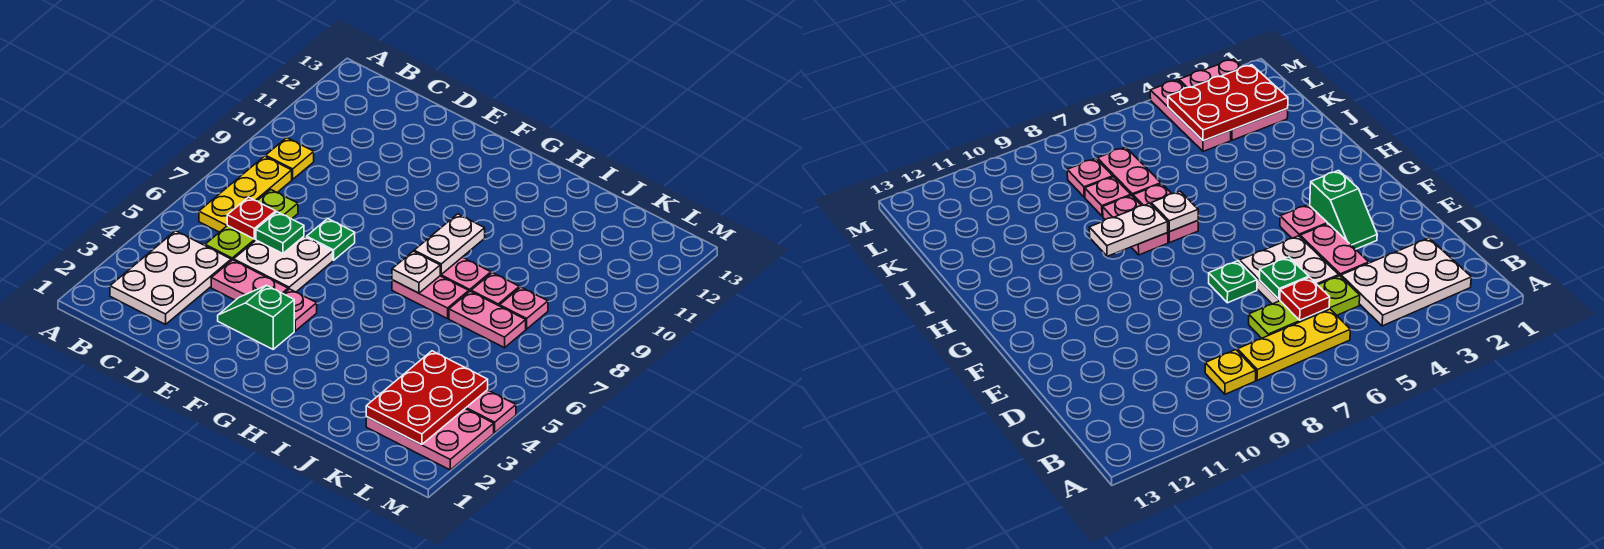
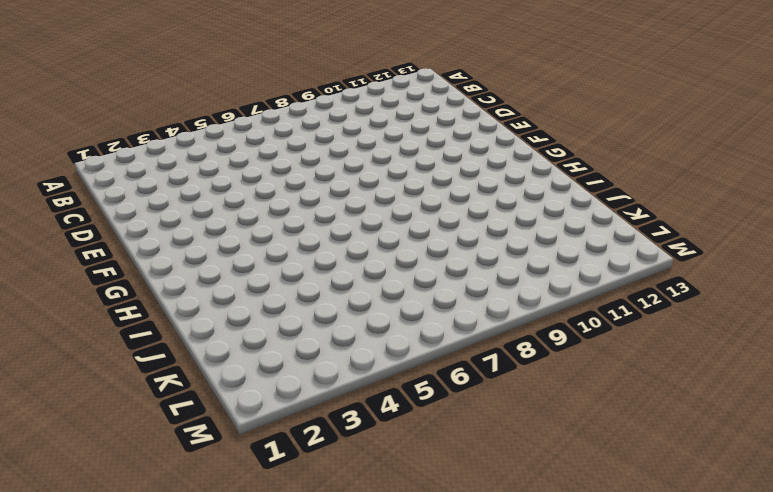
none -> white plate B2:C4 level 1
none -> yellow plate B6:B8 level 1
none -> yellow plate B9 level 1

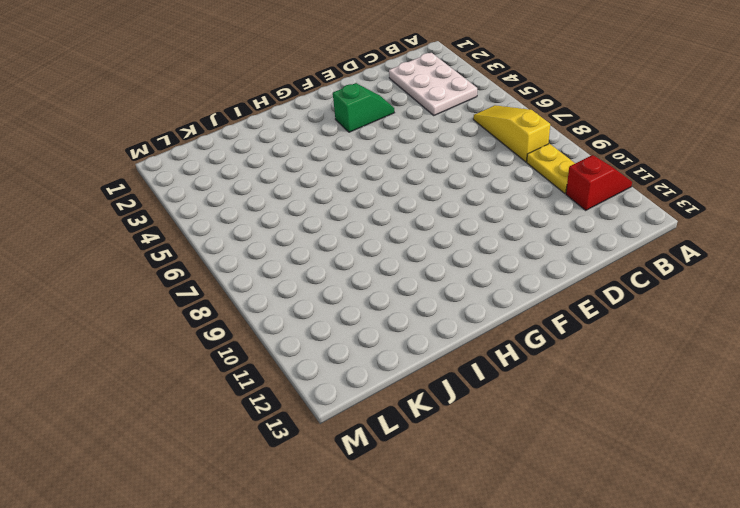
red slope A11:B11 level 1 top B -> none
yellow slope B6:B8 level 1 top 8 -> yellow plate B6:B8 level 1
yellow plate B9:B10 level 1 -> yellow plate B9 level 1
none -> lime plate C5:C7 level 1
none -> pink plate D4:E4 level 1
none -> white plate D5:E6 level 1

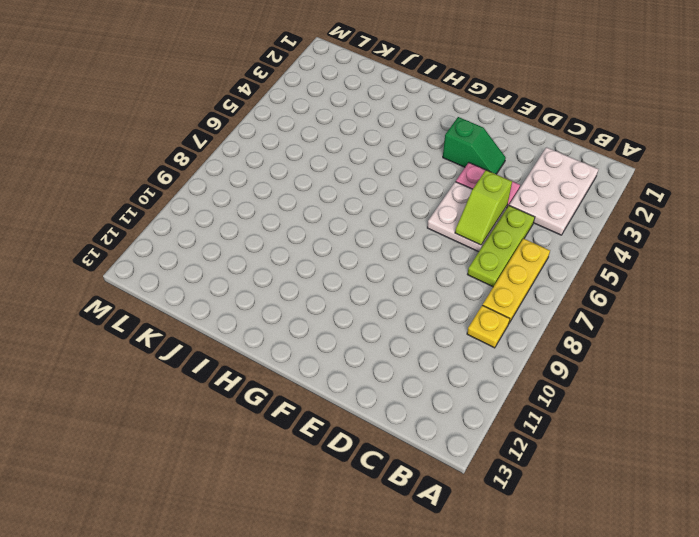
lime slope D5:D6 level 2 top 5 -> green plate D6 level 2
none -> green plate E7 level 1
none -> pink plate F4 level 1
none -> pink plate H7:I7 level 1

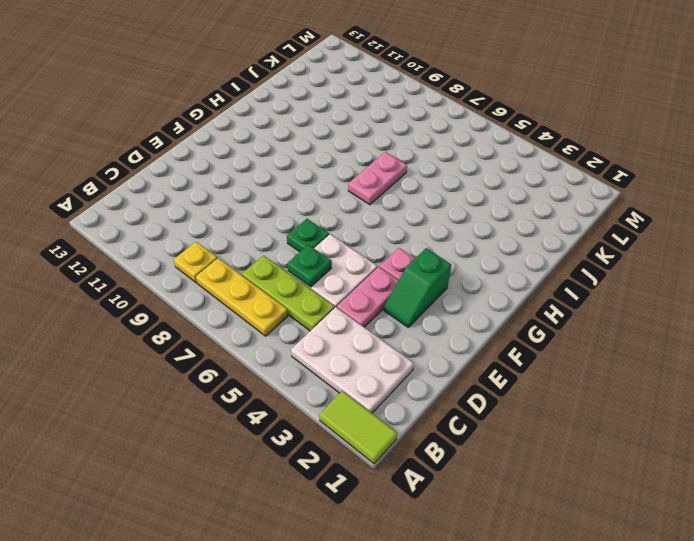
lime tile A1:A2 level 1 -> none
none -> pink plate H8:I8 level 1
none -> pink plate J7:K7 level 1
none -> pink plate J8 level 1

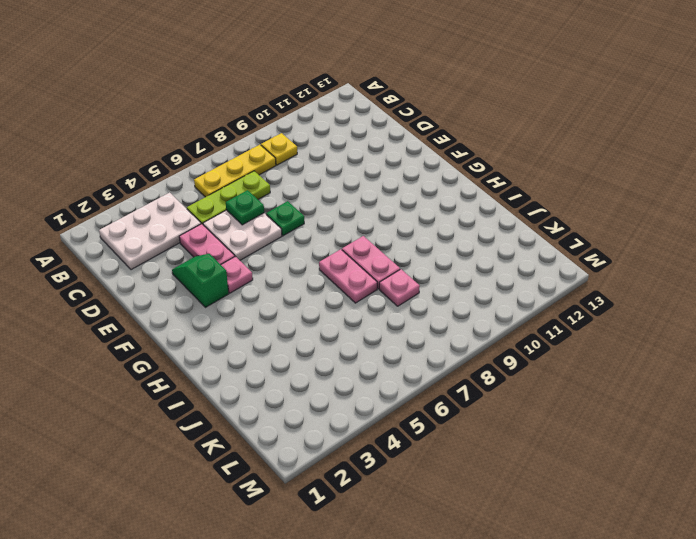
none -> pink plate J7:K7 level 1
none -> pink plate K2:M3 level 1
none -> pink plate K4:M4 level 1

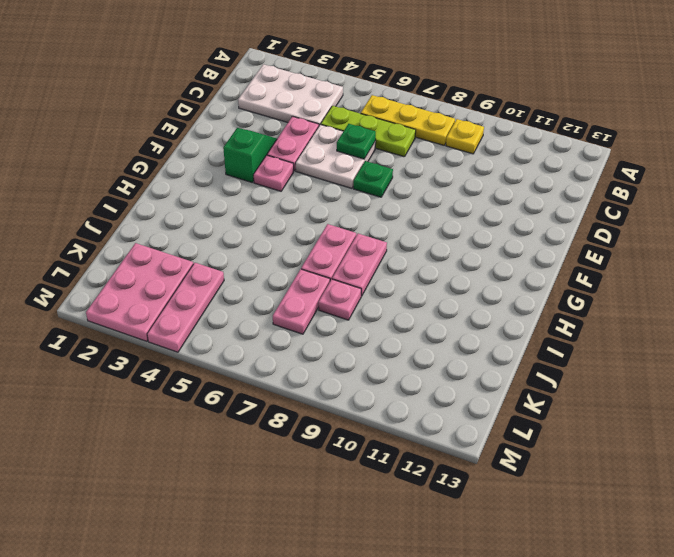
none -> pink plate K8 level 1
none -> red plate C6 level 2
none -> white plate H7 level 2

